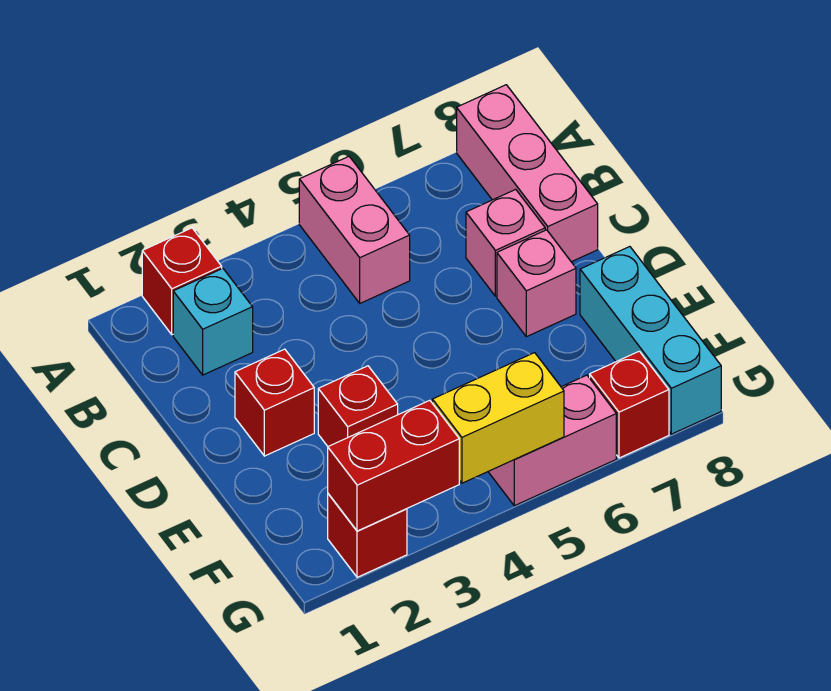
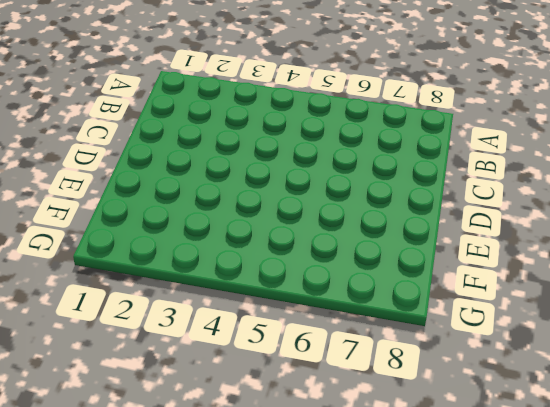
none -> red brick A2 level 1
none -> pink brick A5:B5 level 1
none -> pink brick A8:C8 level 1

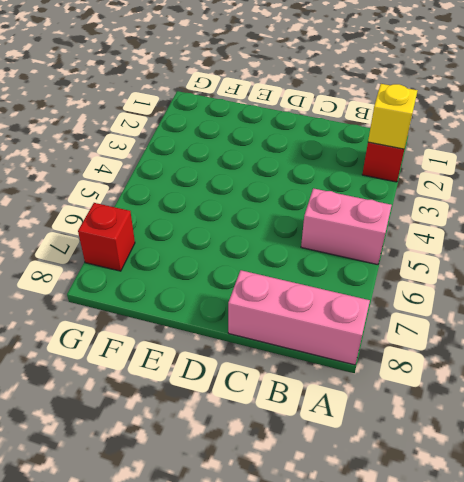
yellow brick A2 level 2 -> none
none -> cyan brick B2 level 1
none -> pink brick C7 level 1
none -> red brick D2 level 1

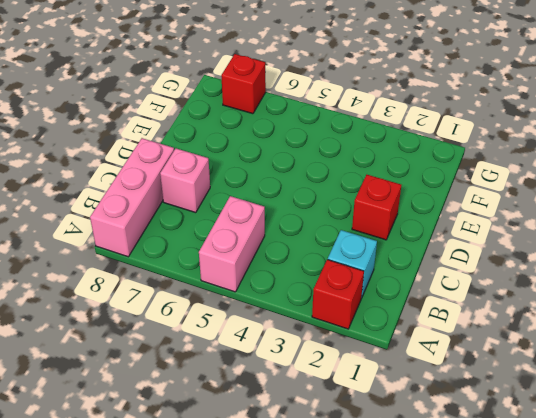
none -> pink brick D7 level 1
none -> red brick E3 level 1
none -> cyan brick E8:G8 level 1

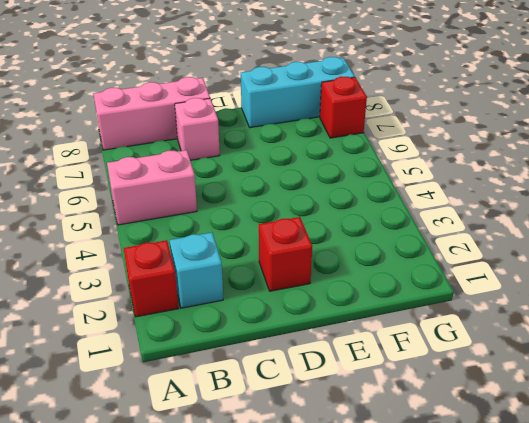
none -> pink brick D7 level 1
none -> red brick E3 level 1
none -> red brick G2 level 1

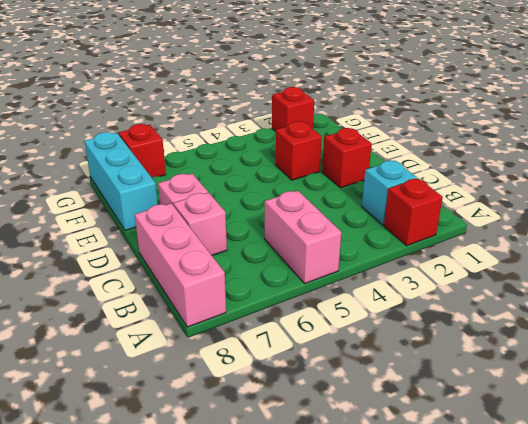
none -> pink brick G5:G6 level 1
none -> red brick G2:G3 level 2
none -> yellow brick G4:G5 level 2

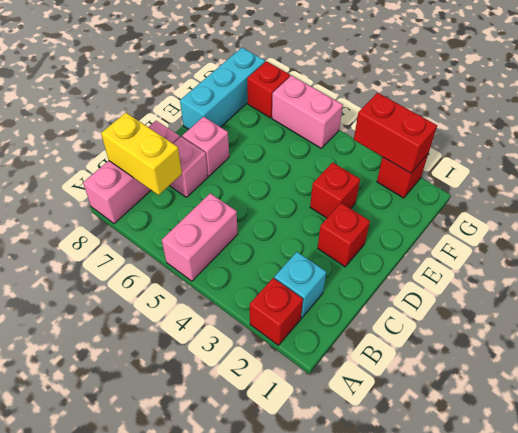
yellow brick B7:B8 level 2 -> yellow brick G4:G5 level 2

